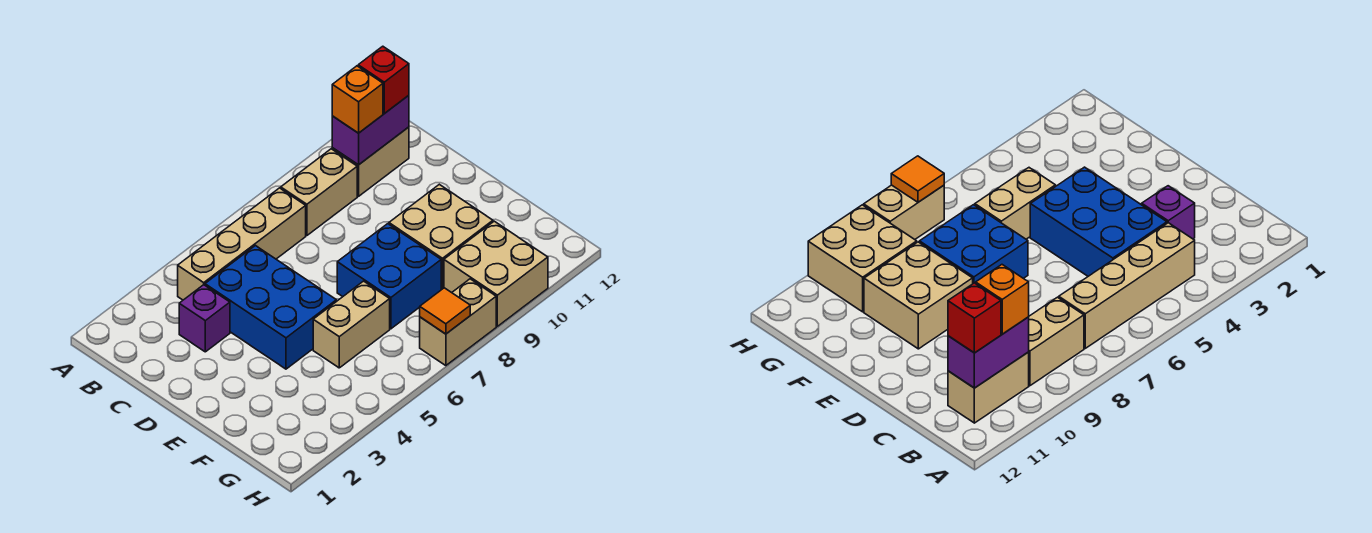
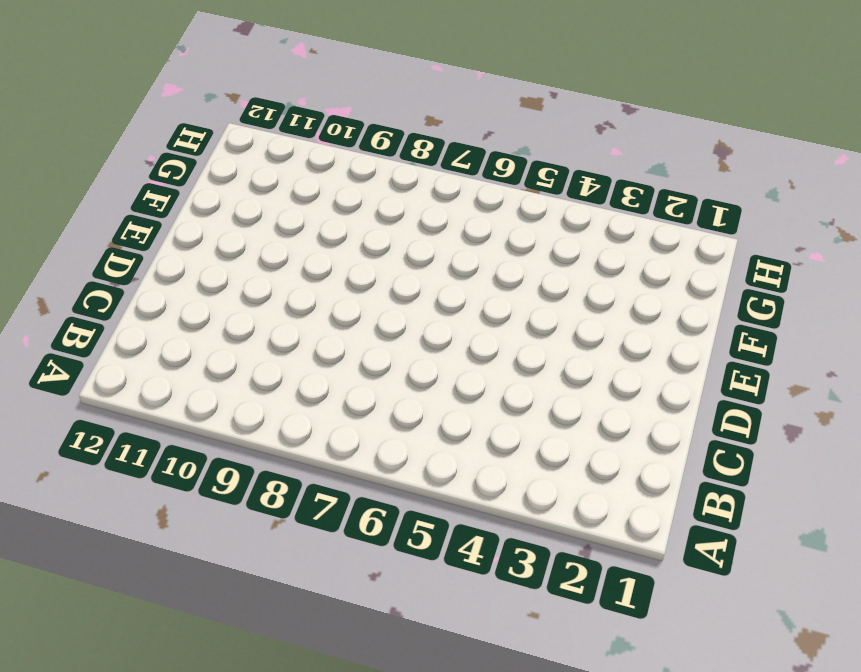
none -> tan brick B4:B7 level 1
none -> tan brick B8:B9 level 1
none -> tan brick B10:B11 level 1

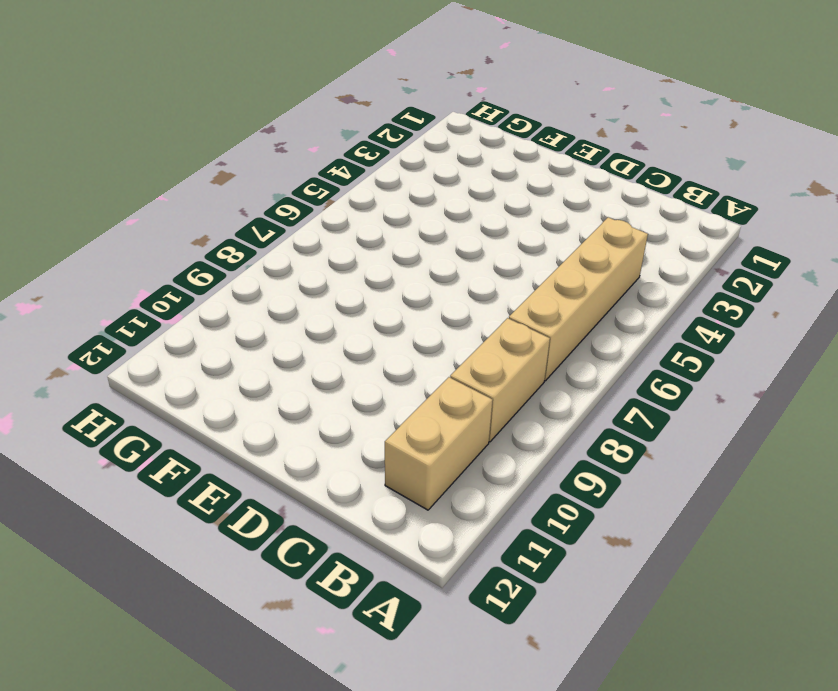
none -> purple brick C3 level 1
none -> blue brick C4:E5 level 1
none -> blue brick E7:F8 level 1

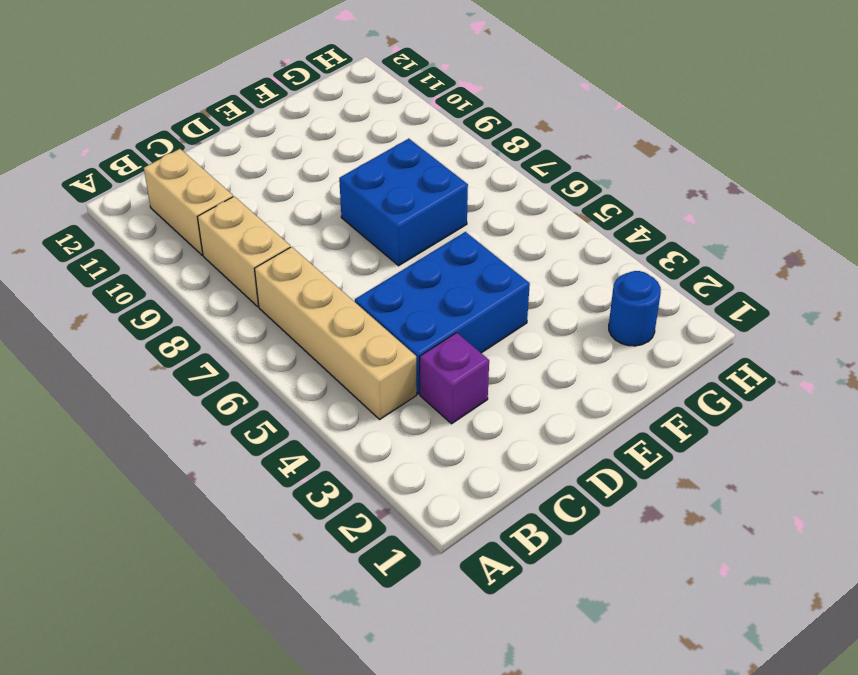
blue round brick G2 level 1 -> none
none -> tan brick E9:F10 level 1
none -> tan brick F5:F6 level 1
none -> tan brick G9:H10 level 1

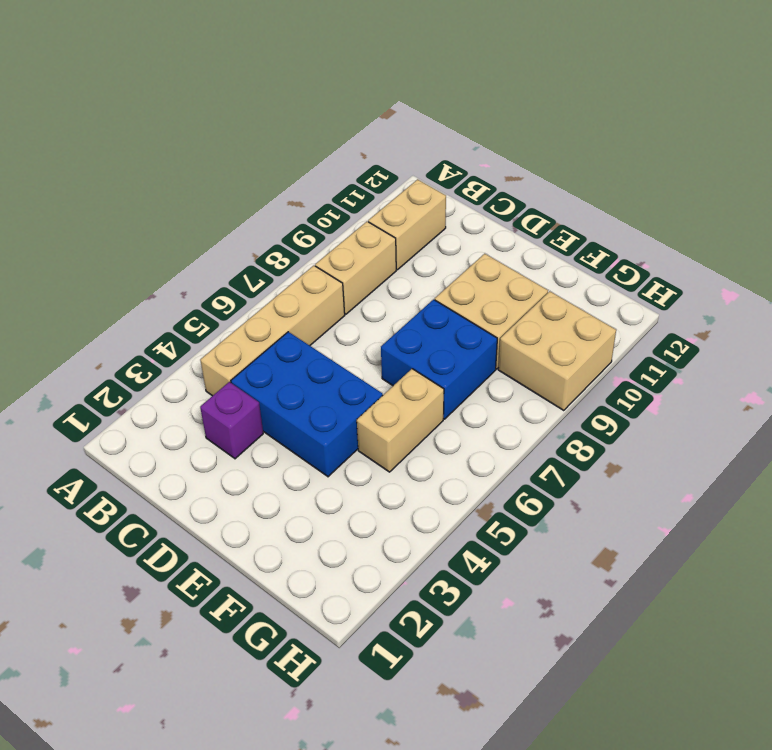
none -> tan brick H7:H8 level 1
none -> purple brick B10:B11 level 2
none -> orange tile H7 level 2

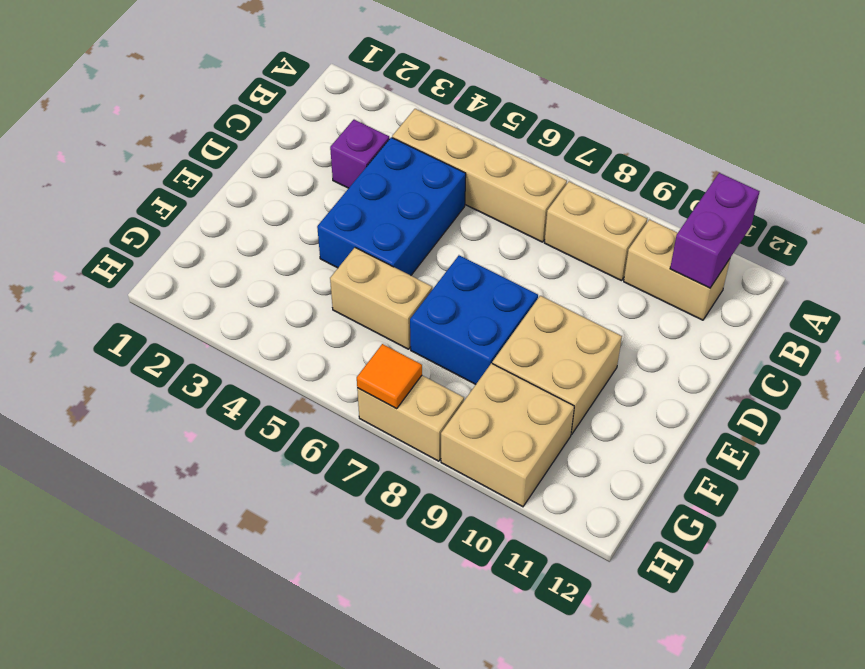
purple brick A11:B11 level 2 -> purple brick B10:B11 level 2
none -> orange brick B10 level 3
none -> red brick B11 level 3

